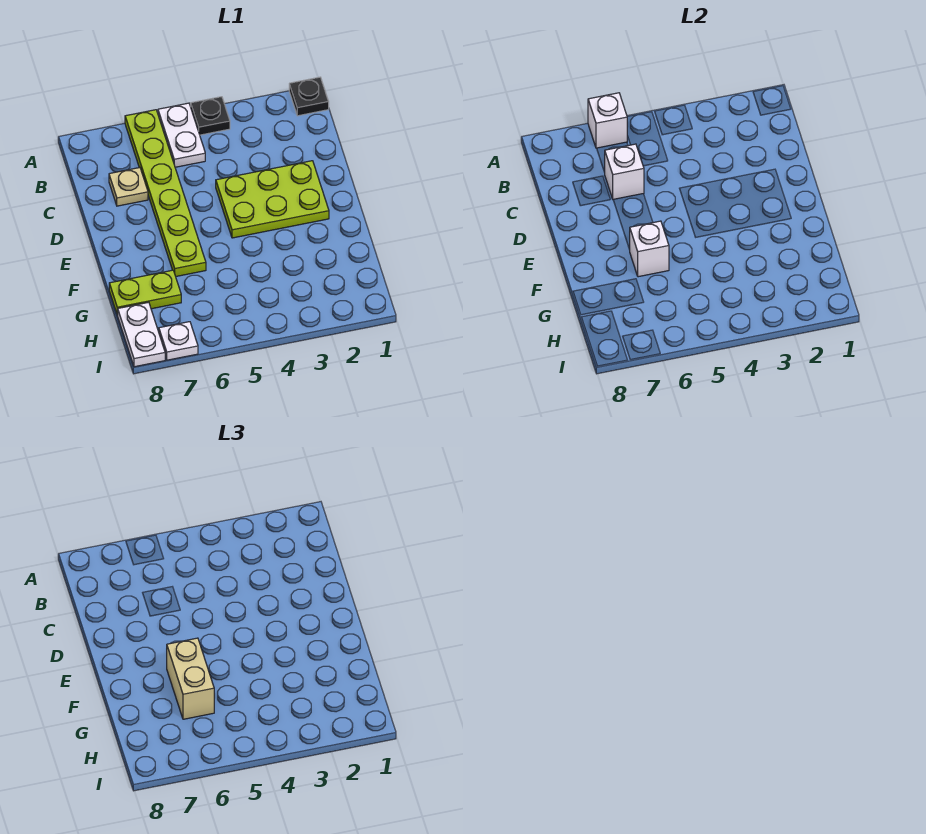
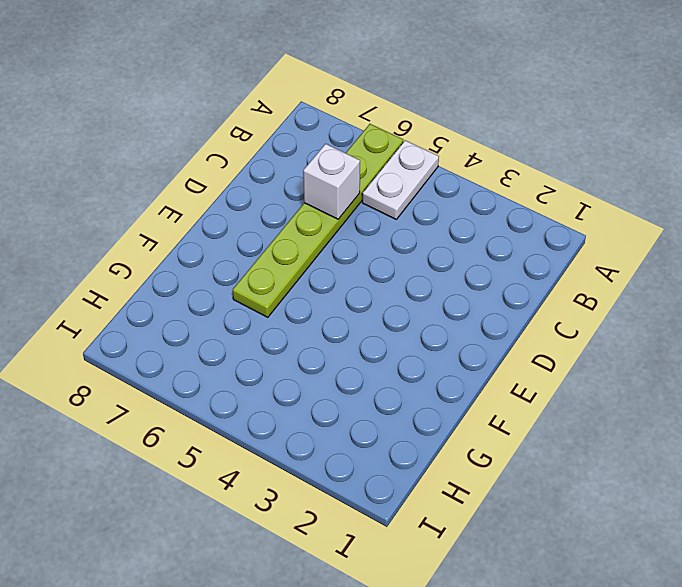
none -> black plate A1 level 1
none -> black plate A4 level 1
none -> tan plate C7 level 1

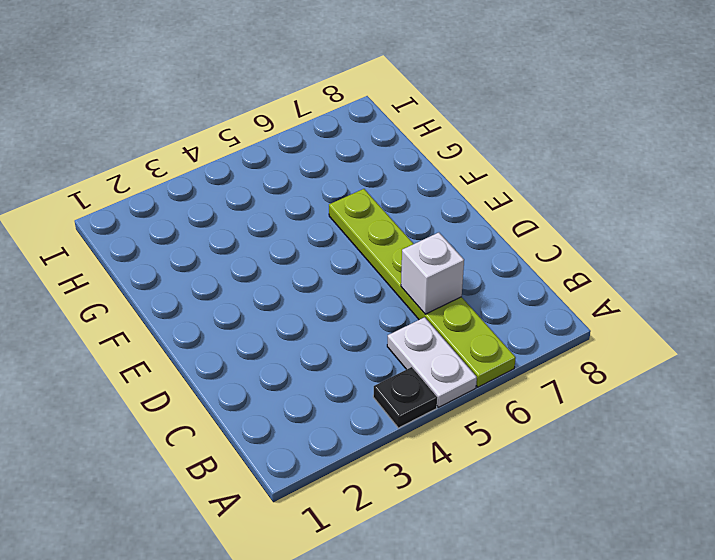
none -> black plate A1 level 1
none -> tan plate C7 level 1
none -> lime plate D2:E4 level 1

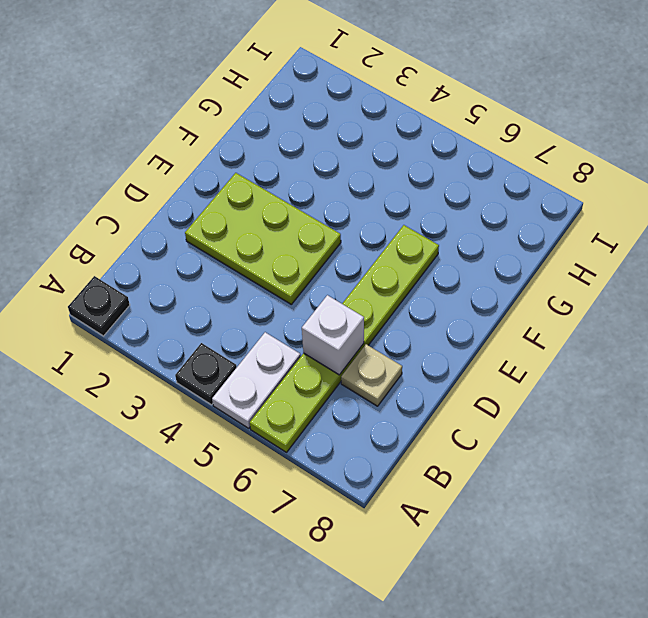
none -> lime plate G7:G8 level 1
none -> white plate H8:I8 level 1
none -> white plate I7 level 1

